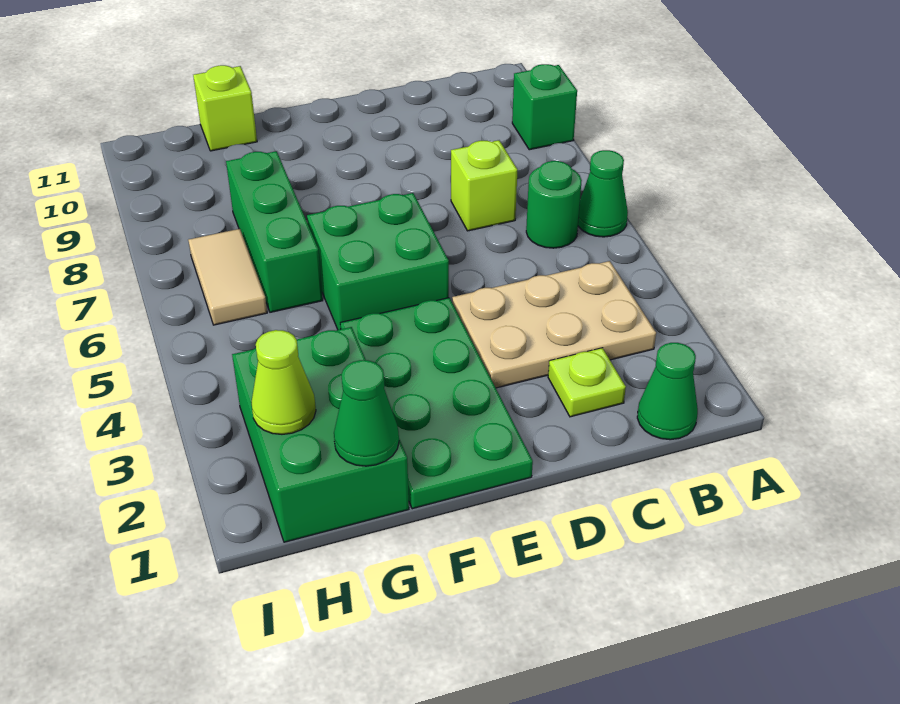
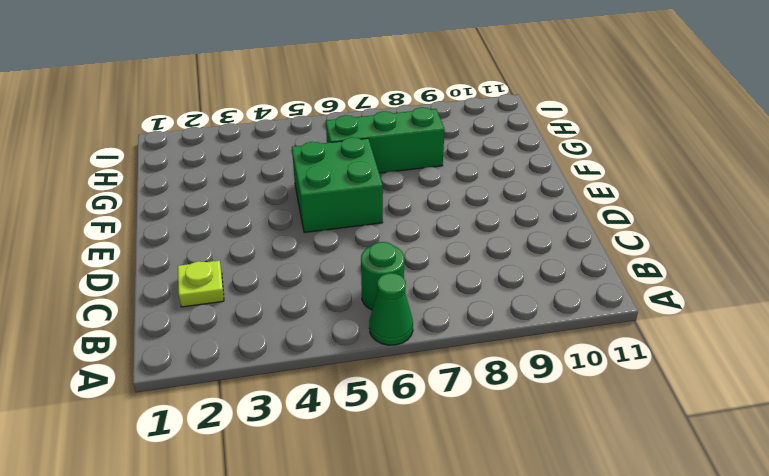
none -> green brick A9 level 1
none -> green cone B1 level 1
none -> tan plate B3:D4 level 1

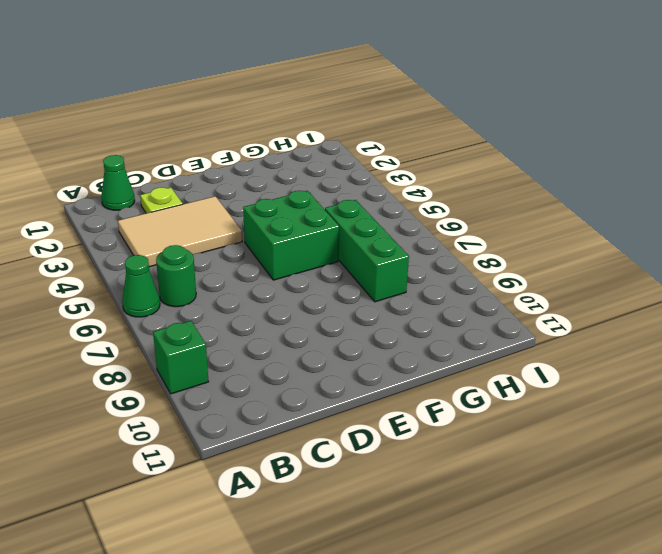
tan tile B3:D4 level 1 -> tan plate B3:D4 level 1
none -> lime brick C7 level 1
none -> green plate E1:F4 level 1
none -> green brick G1:H3 level 1

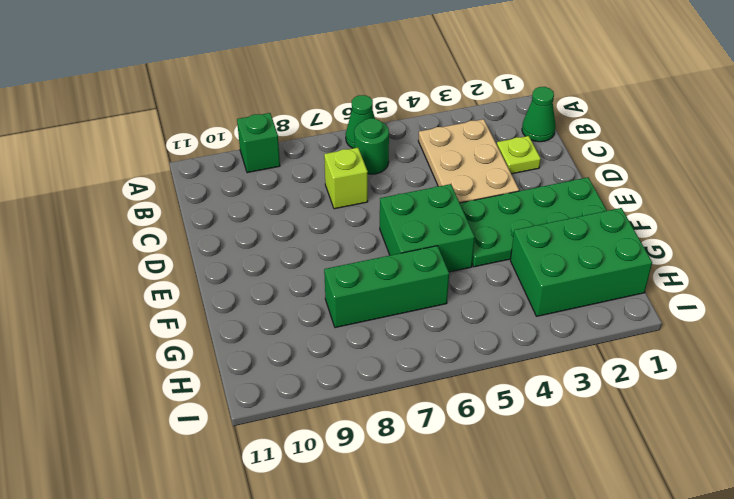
none -> lime brick G11 level 1
none -> tan tile H6:H7 level 1
none -> green cone G1 level 2

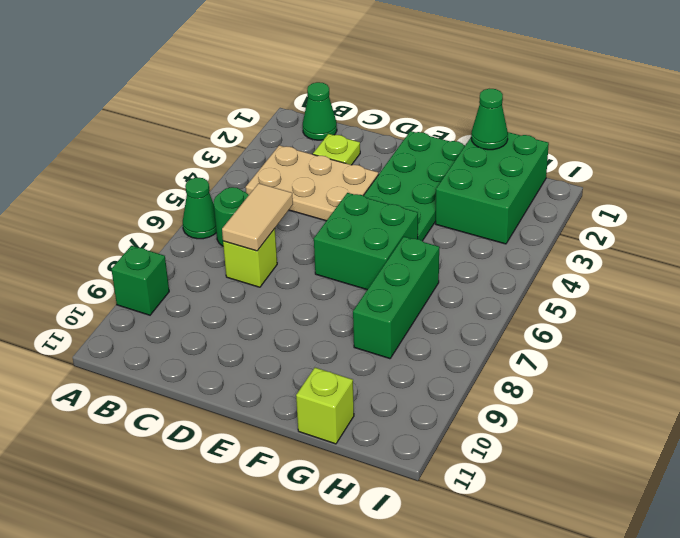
tan tile C6:C7 level 2 -> tan tile H6:H7 level 1
none -> lime cone H2 level 2

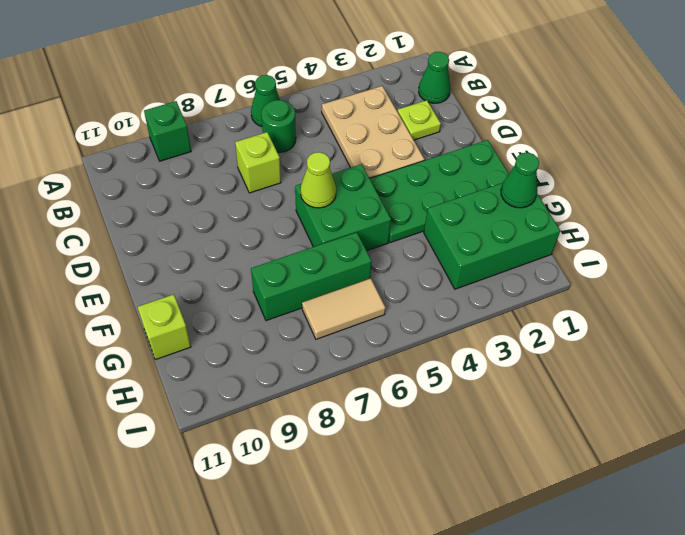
lime cone E6 level 2 -> lime cone H2 level 2

